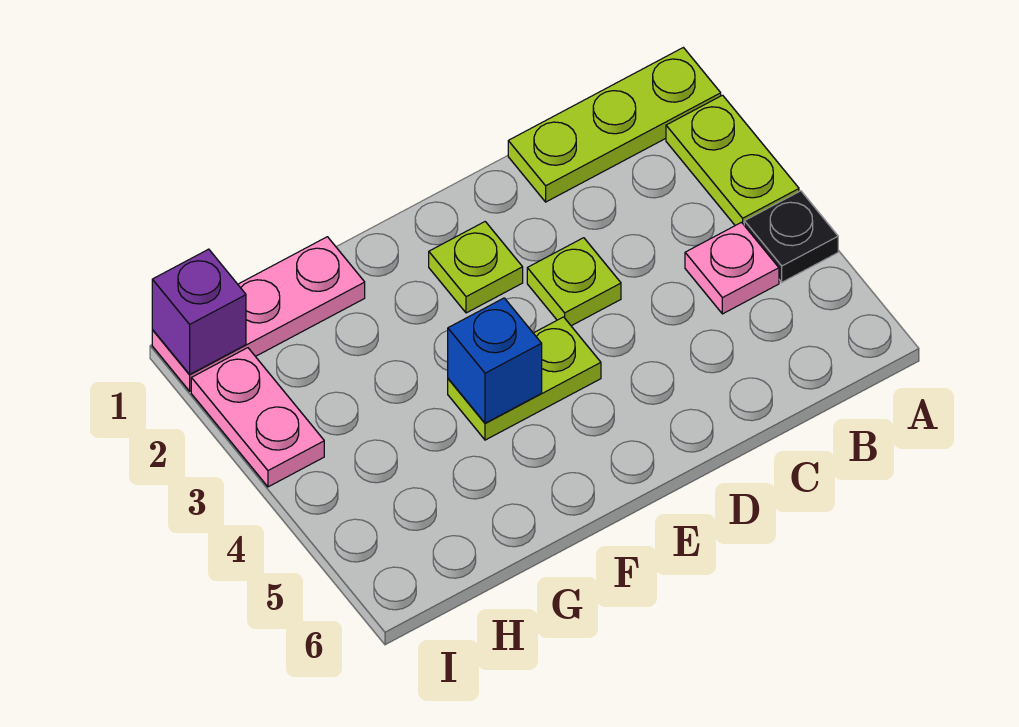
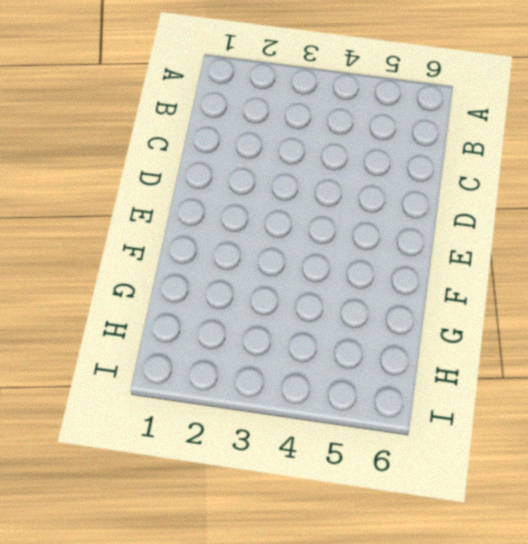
none -> lime plate A1:C1 level 1
none -> lime plate A2:A3 level 1

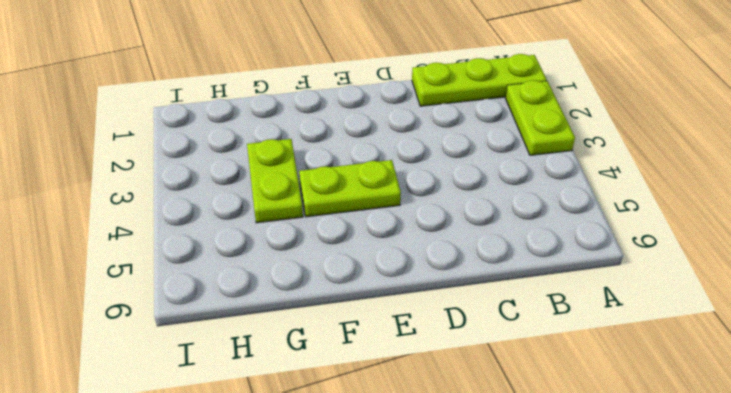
lime plate G3:G4 level 1 -> none
none -> black plate A4 level 1
none -> pink plate B4 level 1

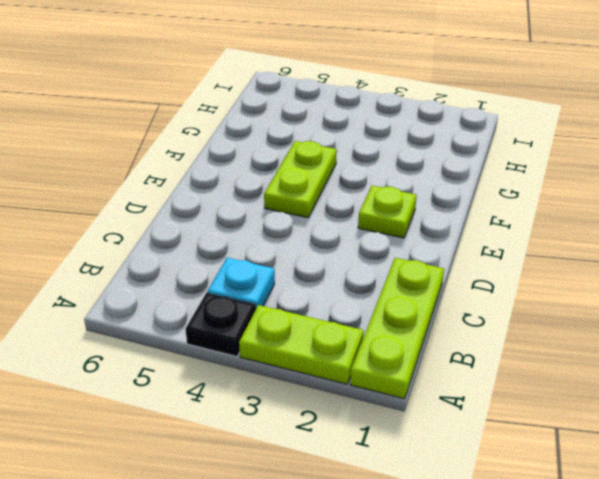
cyan plate B4 level 1 -> pink plate B4 level 1
none -> lime plate D3 level 1
none -> pink plate G1:I1 level 1

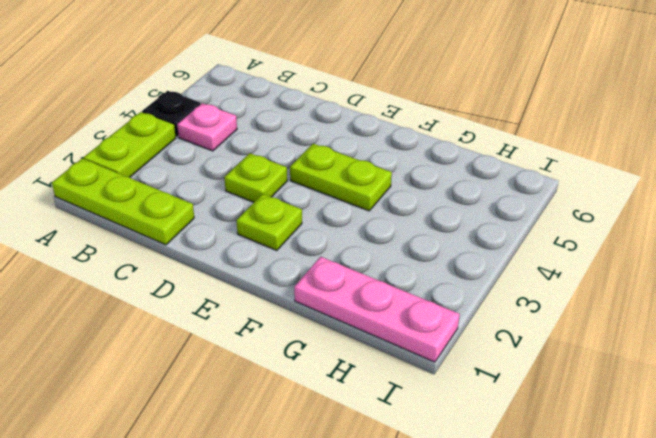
none -> pink plate I2:I3 level 1
none -> blue brick F4 level 2

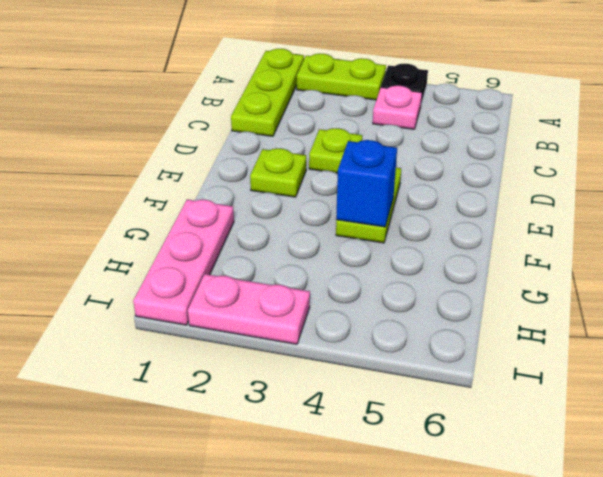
none -> purple brick I1 level 2

